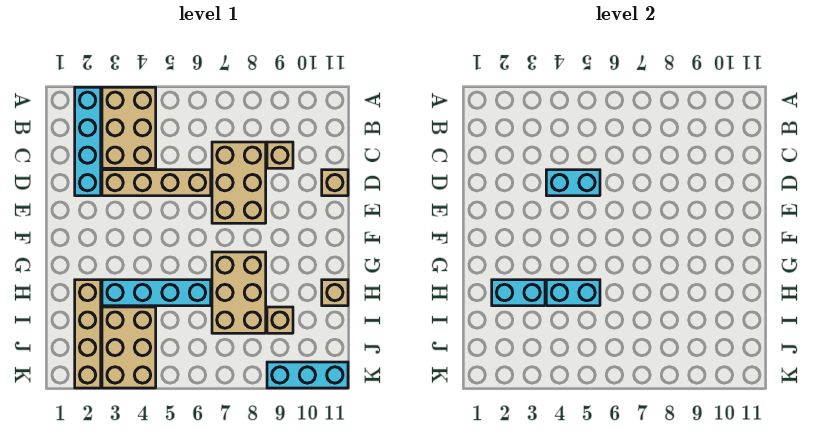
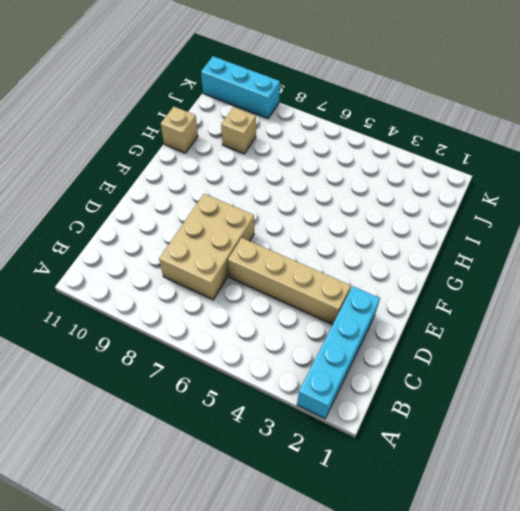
none -> tan brick A3:C4 level 1
none -> tan brick C9 level 1
none -> tan brick D11 level 1

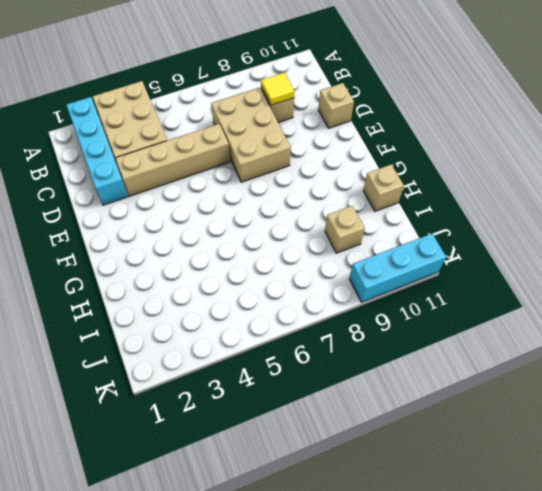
yellow tile C9 level 2 -> none
none -> tan brick G7:I8 level 1
none -> tan brick H2:K2 level 1
none -> cyan brick H3:H6 level 1

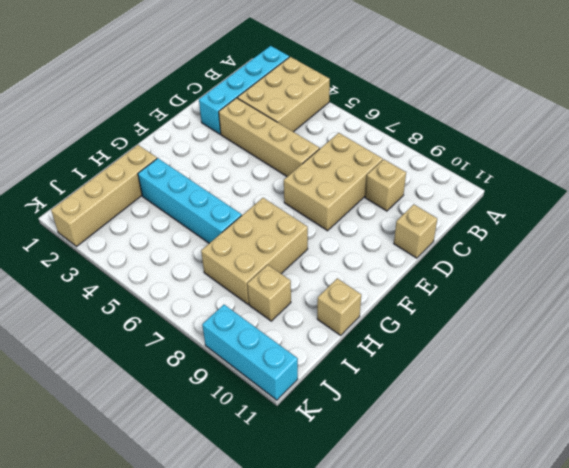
none -> tan brick I3:K4 level 1
none -> cyan brick D4:D5 level 2
none -> cyan brick H2:H3 level 2

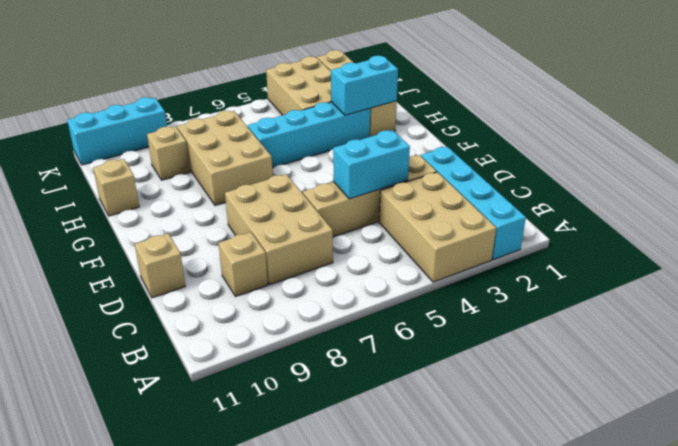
none -> cyan brick H4:H5 level 2

